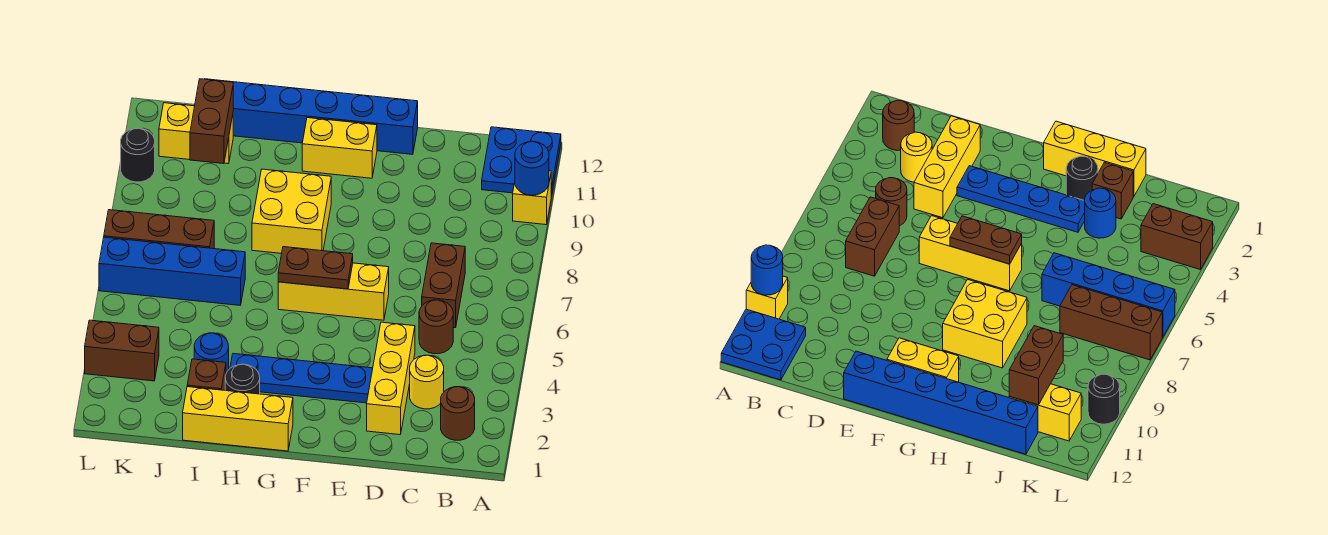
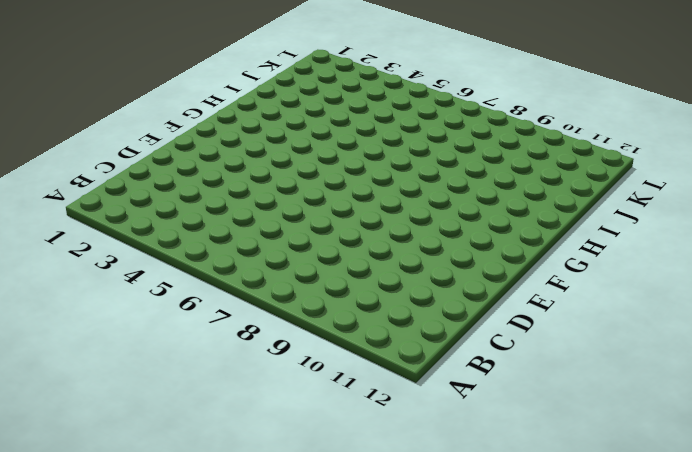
none -> yellow brick A10 level 1
none -> blue plate A11:B12 level 1
none -> brown round brick B2 level 1

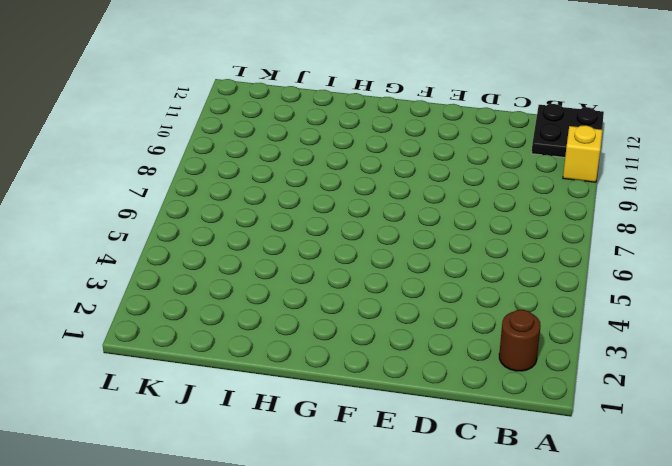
black plate A11:B12 level 1 -> blue plate A11:B12 level 1
none -> yellow round brick C3 level 1
none -> brown round brick C5 level 1
none -> brown brick C6:C7 level 1

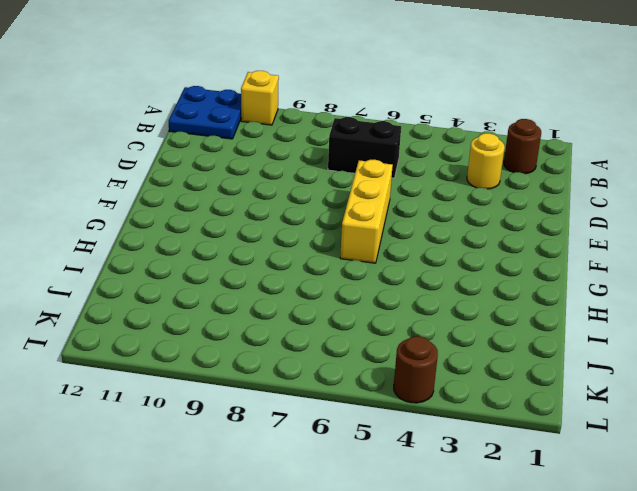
black brick C6:C7 level 1 -> brown brick C6:C7 level 1
brown round brick L4 level 1 -> brown round brick C5 level 1
none -> yellow brick D2:D4 level 1
none -> blue plate E3:H3 level 1
none -> blue brick E12:J12 level 1

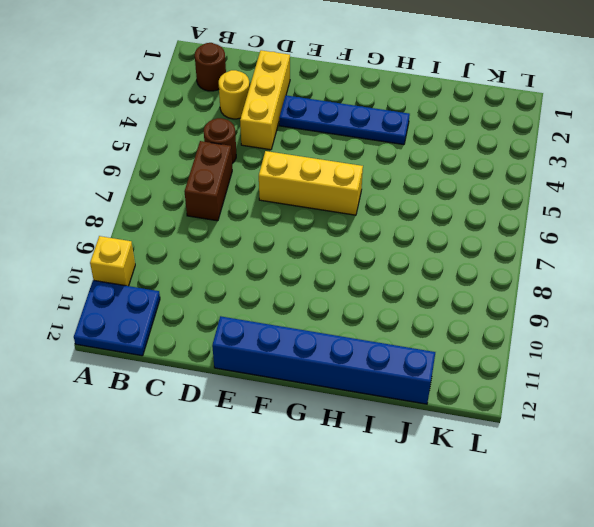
none -> yellow brick F11:G11 level 1
none -> yellow brick G1:I1 level 1
none -> yellow brick G8:H9 level 1

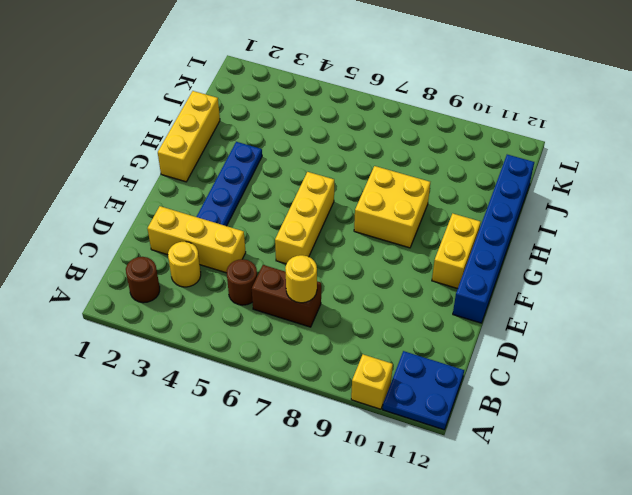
yellow round brick C7 level 2 -> none
none -> black round brick H2 level 1
none -> brown brick I2 level 1
none -> blue round brick I3 level 1

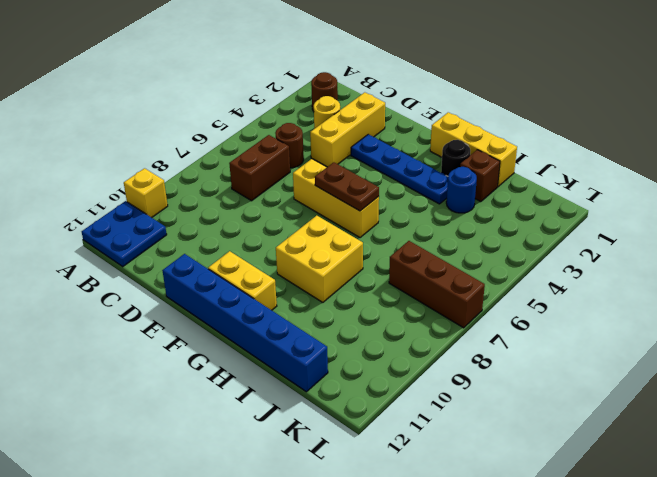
none -> blue brick I6:L6 level 1
none -> yellow brick J11:K11 level 1
none -> brown brick K3:L3 level 1

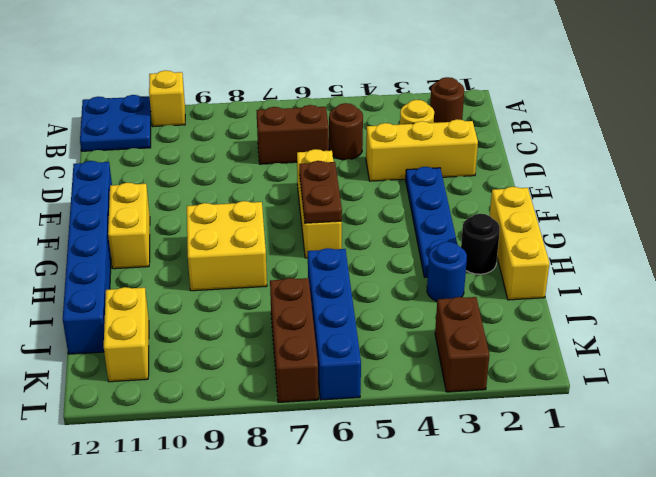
none -> brown brick I2 level 1
none -> black round brick L10 level 1
none -> blue round brick A10 level 2

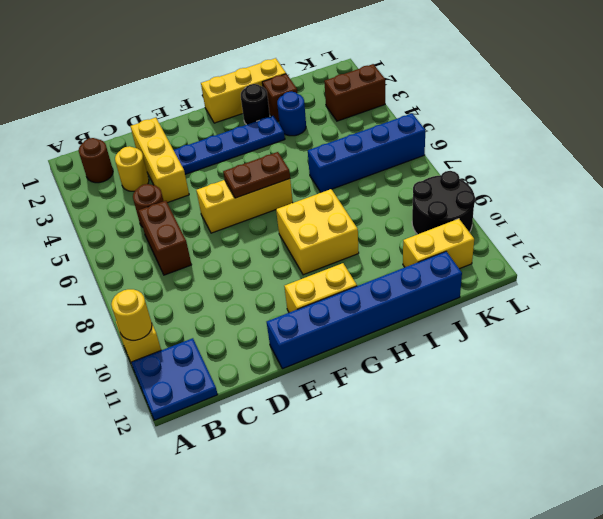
yellow round brick A10 level 2 -> blue round brick A10 level 2
black round brick K9:L10 level 1 -> black round brick L10 level 1
none -> brown brick J7:L7 level 1
none -> brown brick J10:J11 level 2

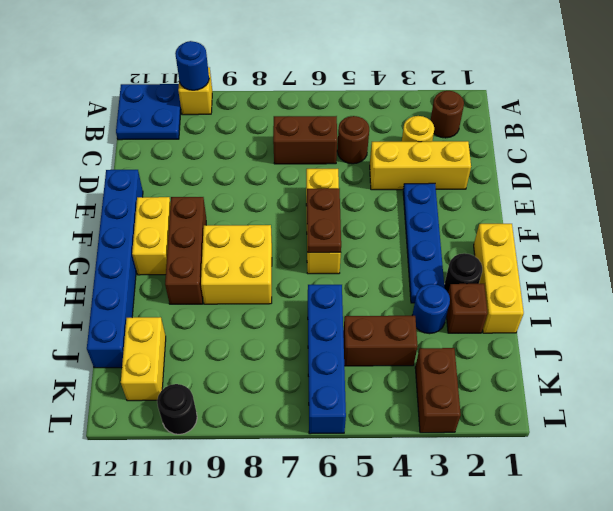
brown brick F10:H10 level 1 -> brown brick J7:L7 level 1
brown brick J4:J5 level 1 -> brown brick J10:J11 level 2

